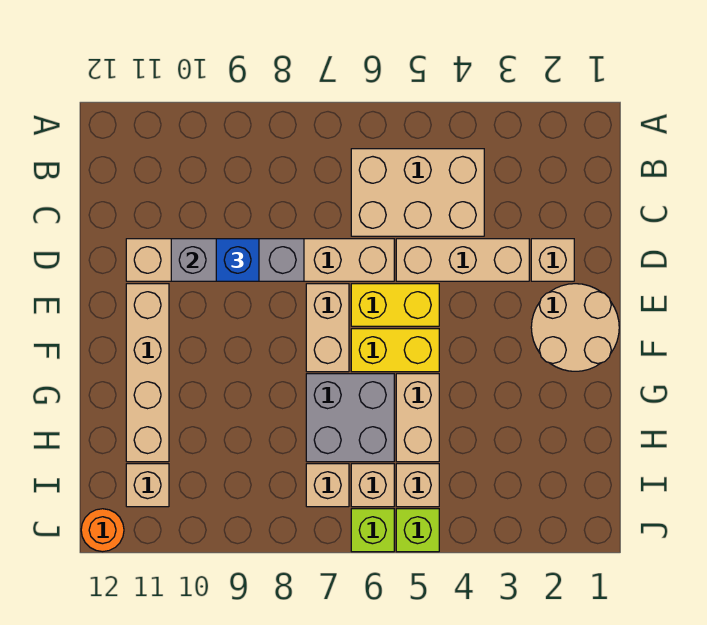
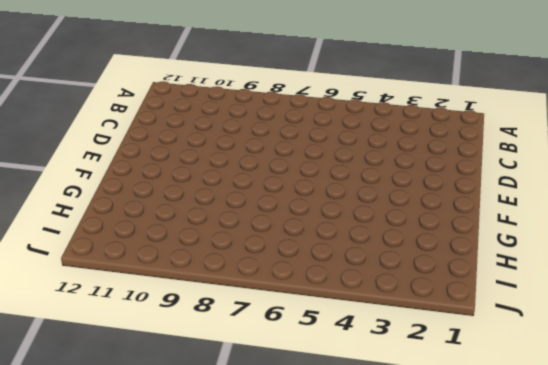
none -> tan brick B4:C6 level 1
none -> tan brick D2 level 1
none -> tan brick D3:D5 level 1

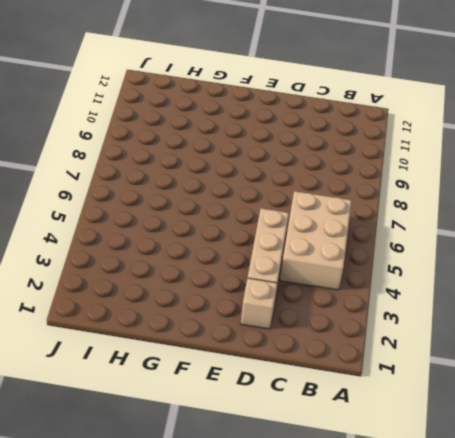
none -> tan brick D6:D11 level 1
none -> tan round brick E1:F2 level 1
none -> yellow brick E5:E6 level 1

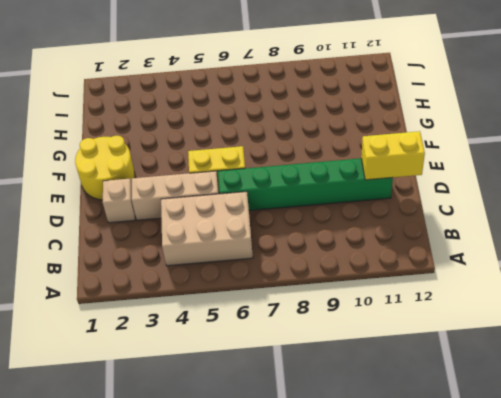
green brick D6:D11 level 1 -> tan brick D6:D11 level 1
yellow brick D11:D12 level 2 -> yellow brick F5:F6 level 1
yellow round brick E1:F2 level 1 -> tan round brick E1:F2 level 1
none -> tan brick E7:F7 level 1
none -> tan brick E11:H11 level 1
none -> tan brick G5:H5 level 1

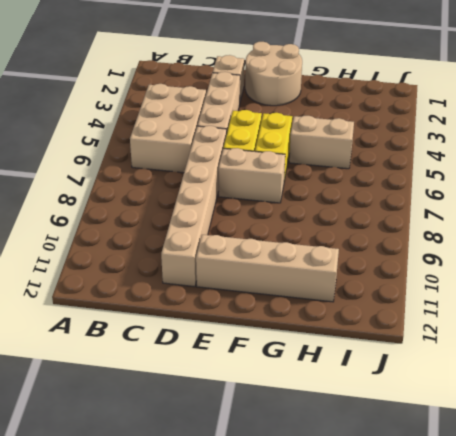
none -> grey brick G6:H7 level 1
none -> tan brick I5 level 1
none -> tan brick I6 level 1

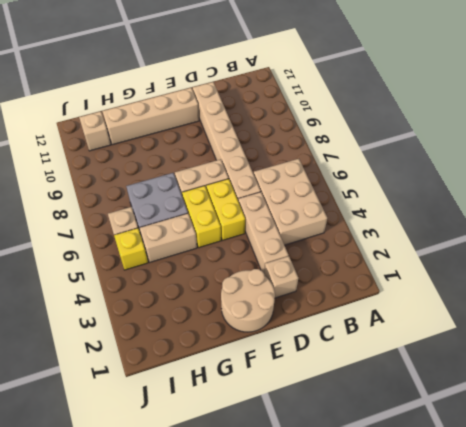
yellow brick I5 level 1 -> tan brick I5 level 1
none -> tan brick I7 level 1
none -> lime brick J5 level 1
none -> lime brick J6 level 1

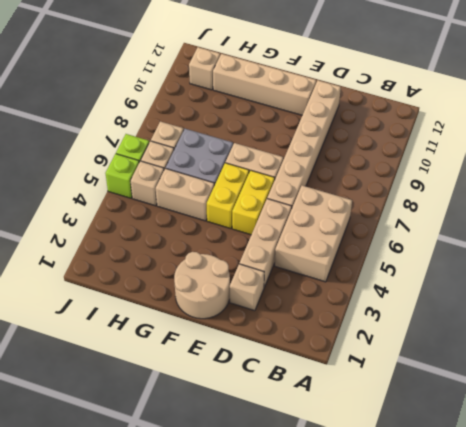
none -> orange round brick J12 level 1
none -> grey brick D8:D10 level 2
none -> blue brick D9 level 3

